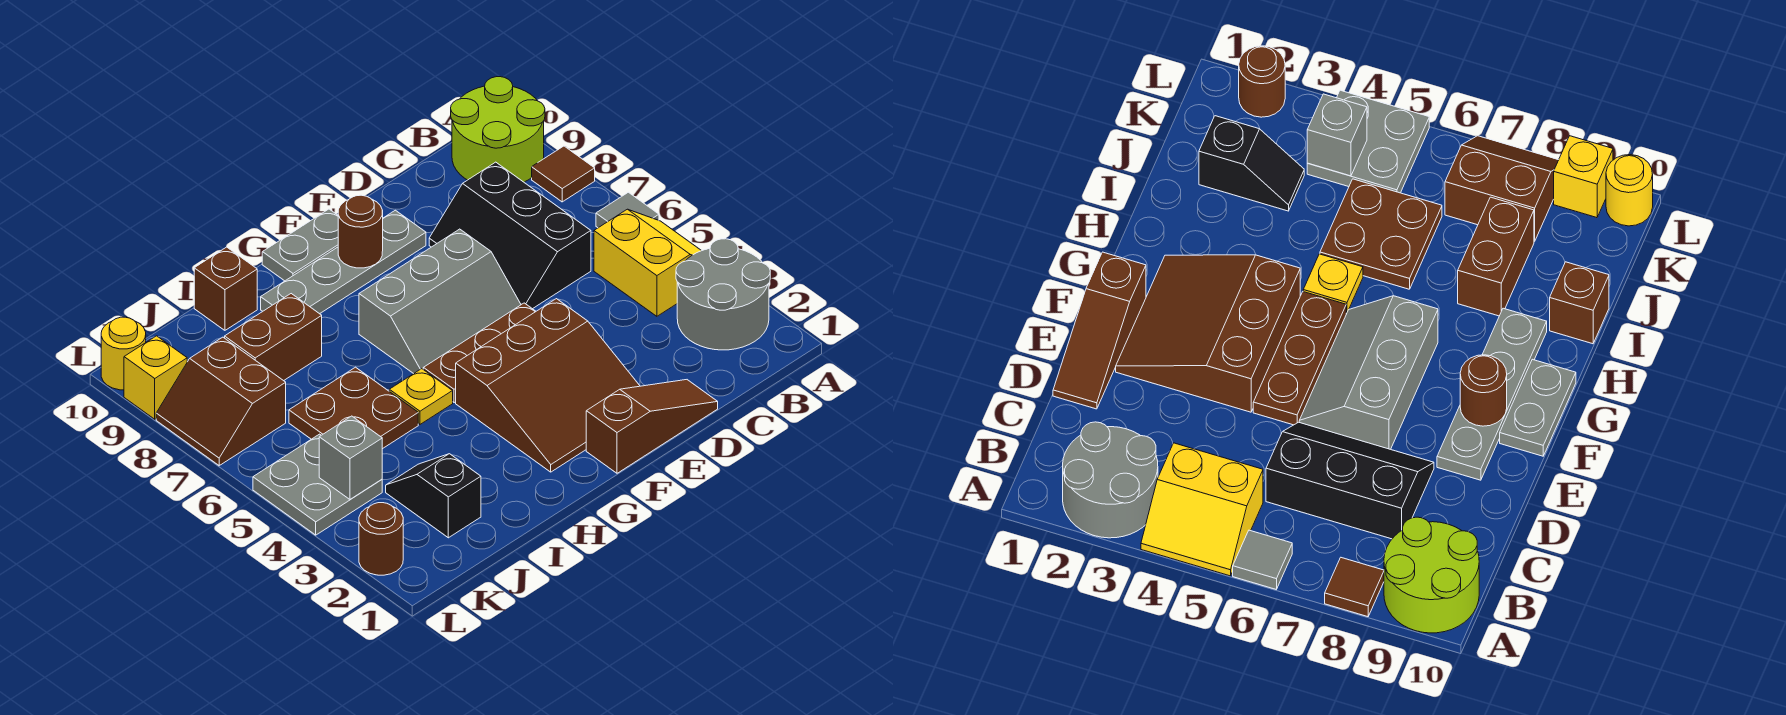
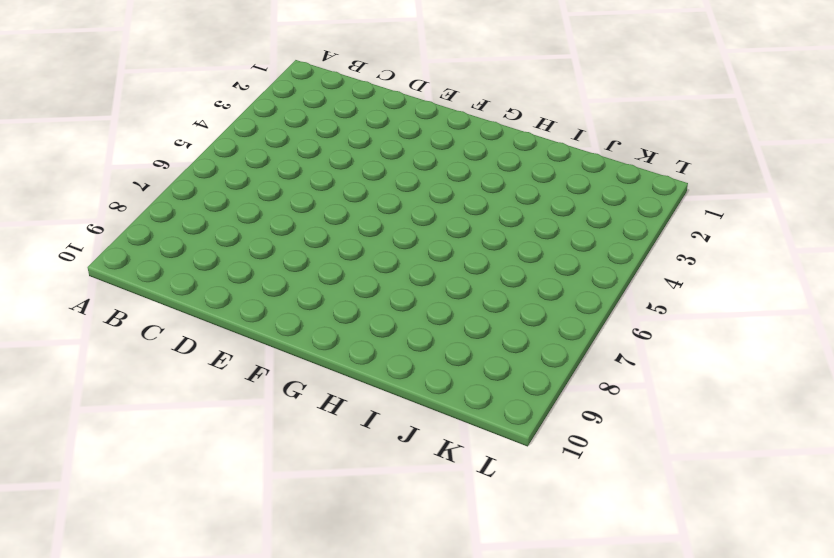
none -> grey round brick A2:B3 level 1
none -> yellow slope A4:B5 level 1 top B
none -> grey tile A6 level 1

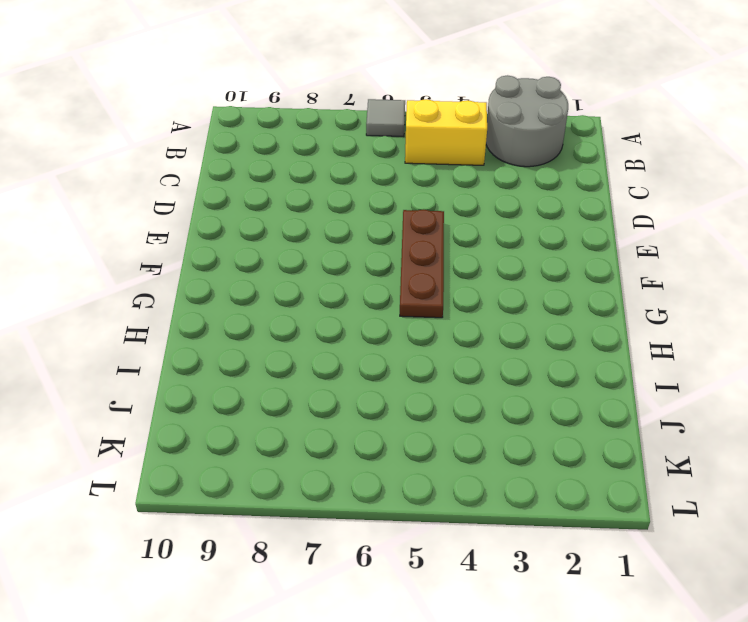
none -> brown tile A8 level 1
none -> lime round brick A9:B10 level 1
none -> black slope C6:D8 level 1 top C

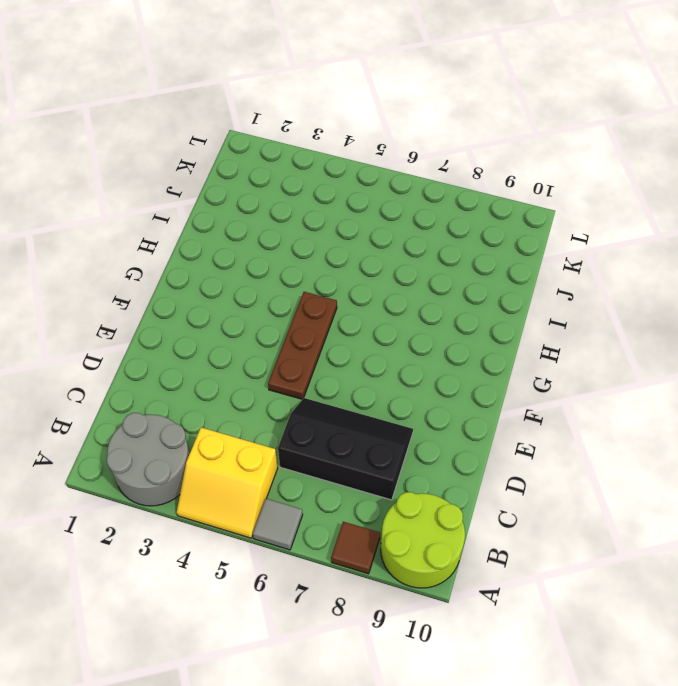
none -> brown slope D1:F1 level 1 top F
none -> brown slope E2:G4 level 1 top 4
none -> grey slope E6:G7 level 1 top 7

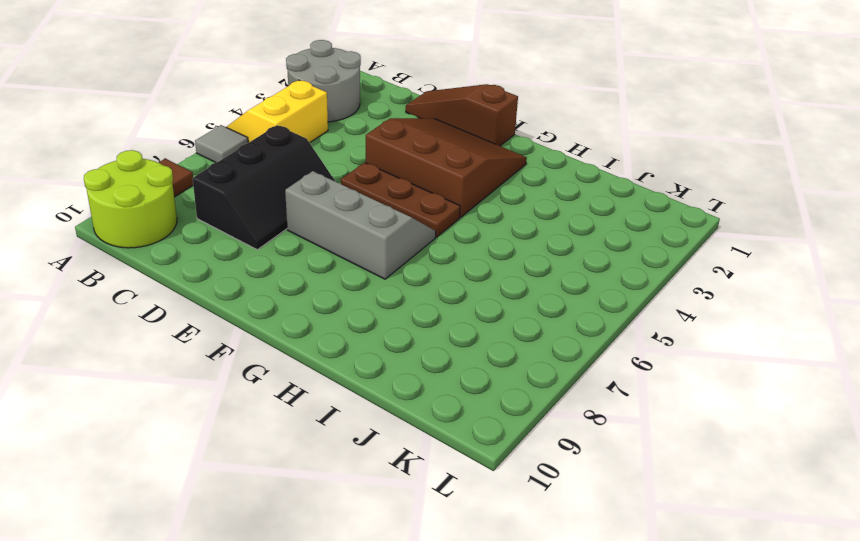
none -> grey plate E9:H9 level 1
none -> grey plate F10:G10 level 1
none -> yellow plate H5 level 1

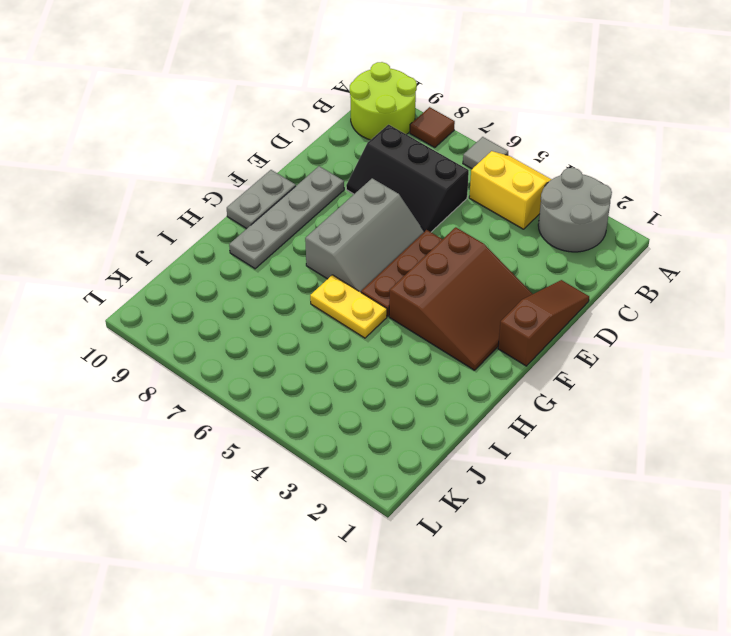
yellow plate H5:H6 level 1 -> yellow plate H5 level 1
none -> brown plate I5:J6 level 1
none -> brown brick I8:J8 level 1
none -> brown brick I10 level 1

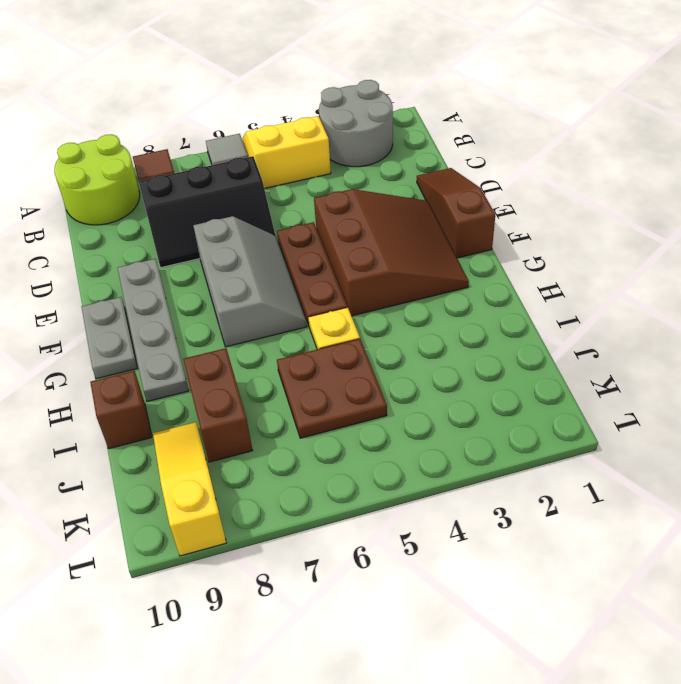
yellow slope J9:L9 level 1 top L -> yellow brick L9 level 1
none -> black slope J2:J3 level 1 top 2
none -> grey plate K4:L5 level 1
none -> brown slope K7:L8 level 1 top K

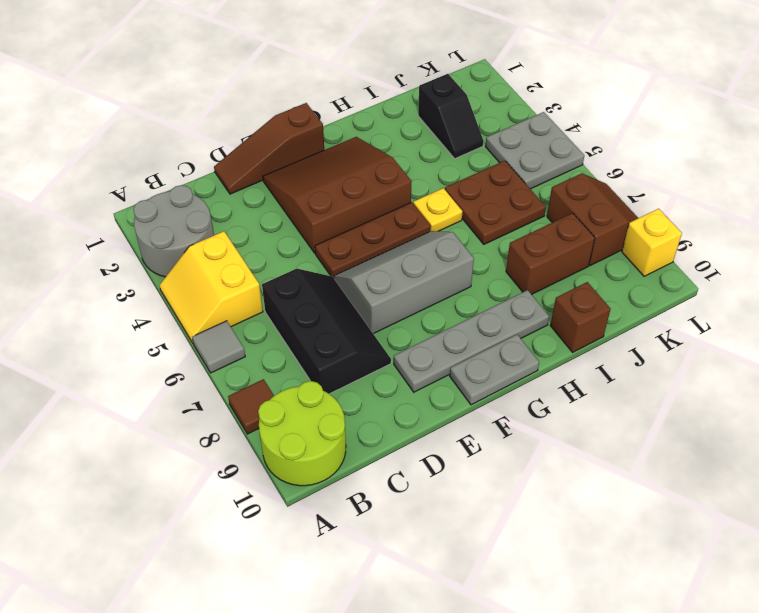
none -> brown round brick L2 level 1
none -> yellow round brick L10 level 1
none -> brown round brick F9 level 2

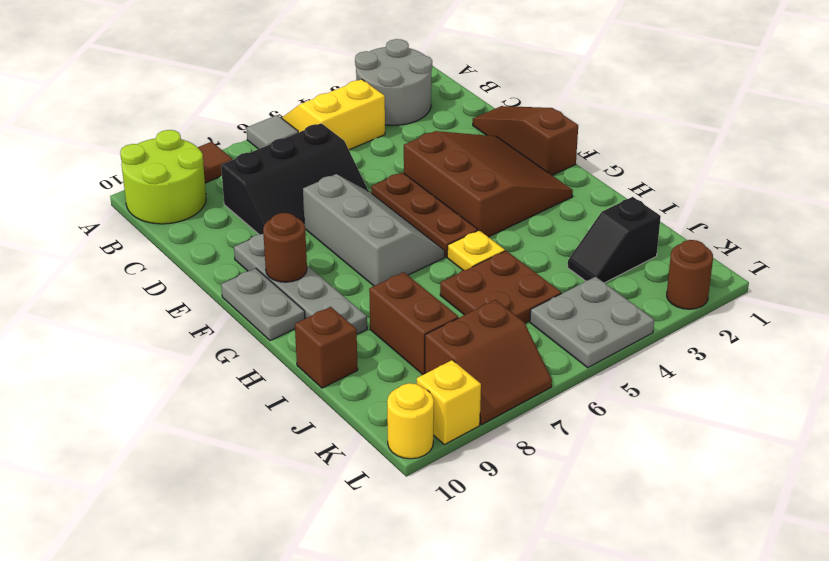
none -> grey brick K4 level 2

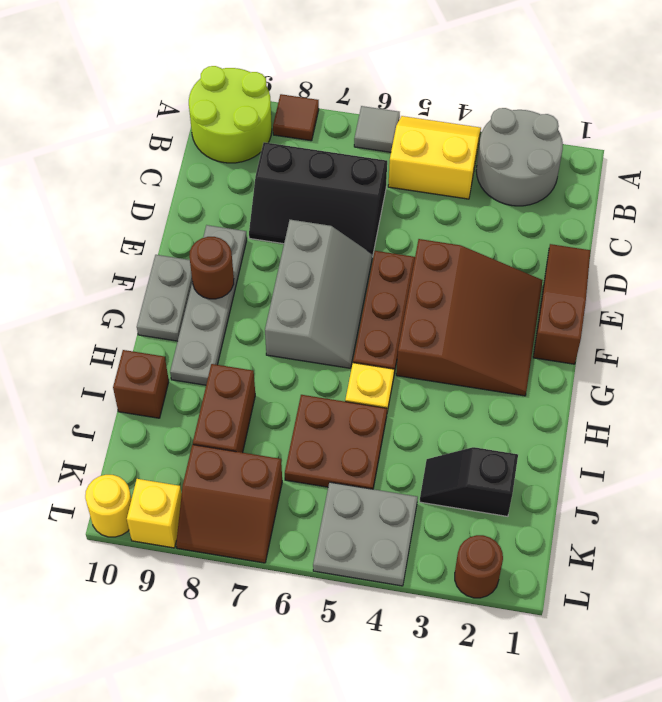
none -> grey brick K4 level 2

